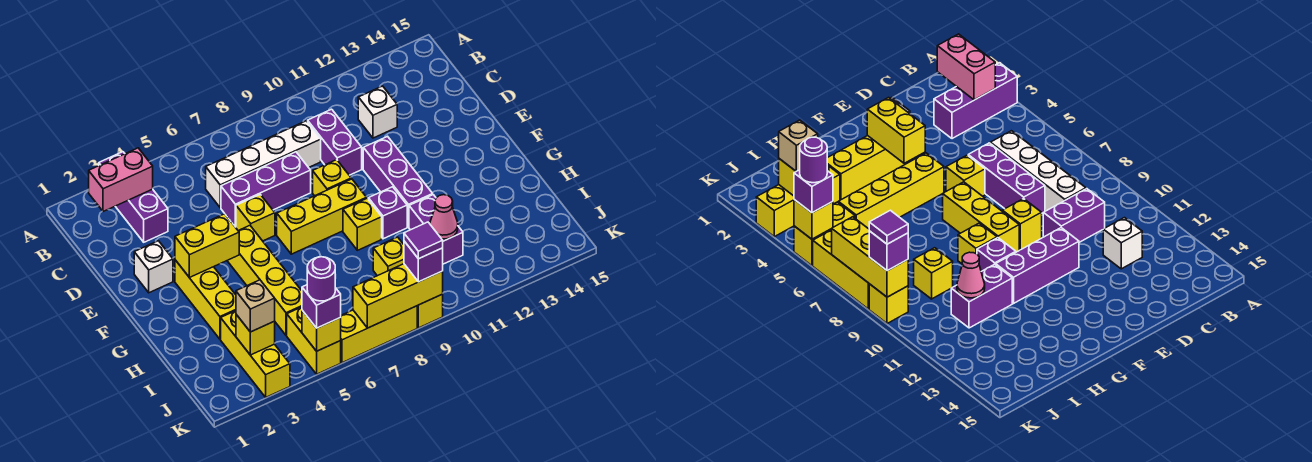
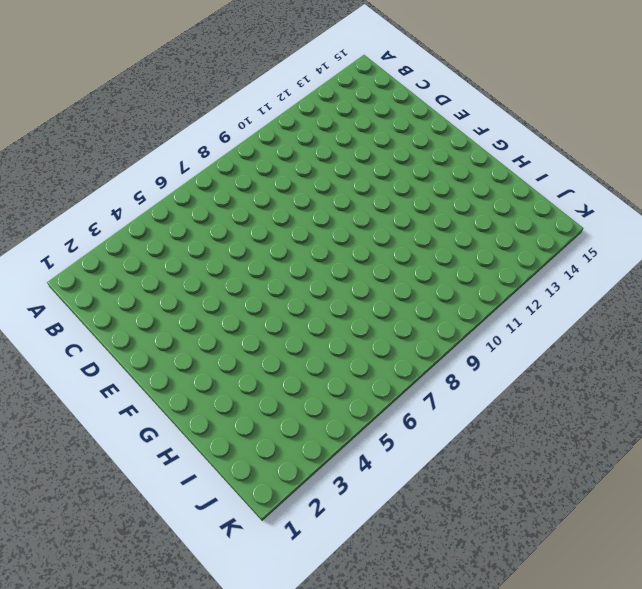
none -> purple brick A3:C3 level 1
none -> white brick C6:C9 level 1
none -> purple brick C10:D10 level 1
none -> white brick C12 level 1

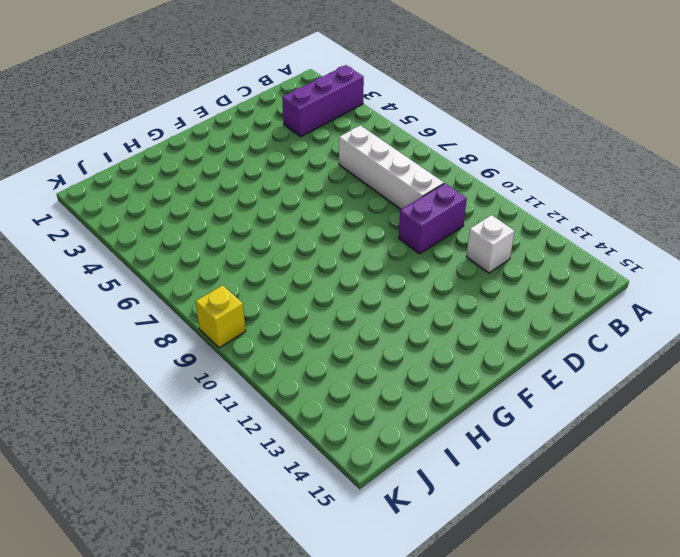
none -> purple brick D6:D8 level 1
none -> white brick E2 level 1
none -> yellow brick E6 level 1
none -> yellow brick E9 level 1

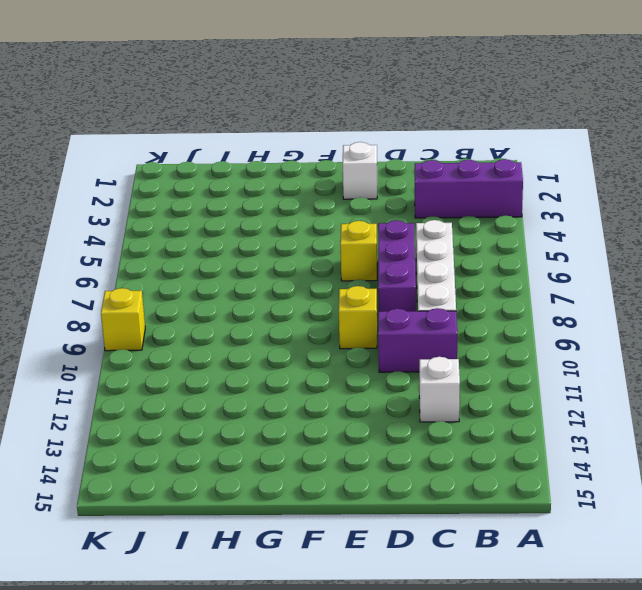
none -> purple brick E11:G11 level 1
none -> yellow brick F3:H3 level 1
none -> yellow brick F5:I5 level 1
none -> yellow brick F7:F9 level 1

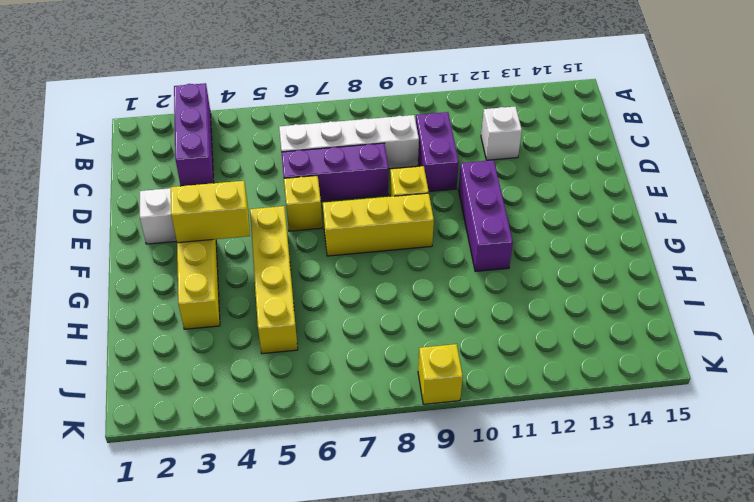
none -> yellow brick G9 level 1
none -> purple brick G10 level 1
none -> purple brick H11:I11 level 1
none -> yellow brick I3:K3 level 1

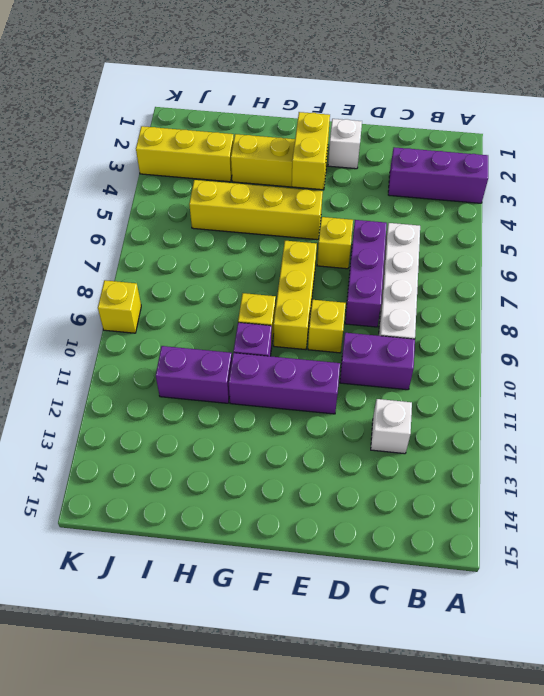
none -> yellow brick I9 level 1
none -> yellow brick J5:K5 level 1
none -> yellow brick K6:K8 level 1
none -> pink brick B2:B3 level 2

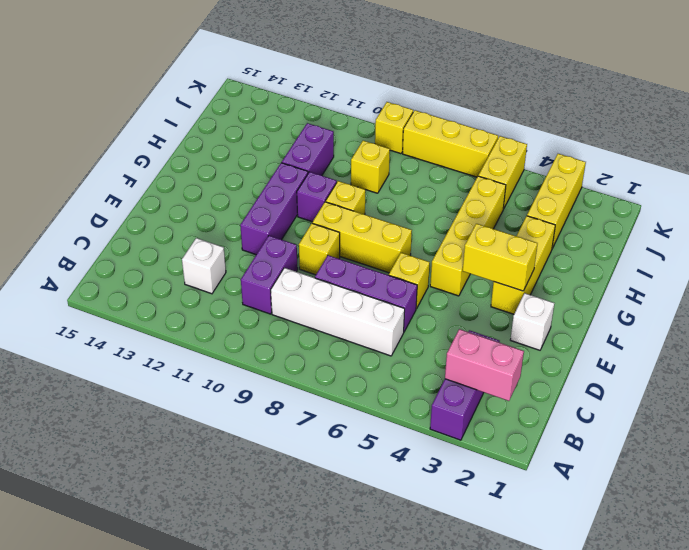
none -> pink cone I11 level 2
none -> yellow brick J3 level 2
none -> yellow brick K5 level 2
none -> yellow brick K7:K9 level 2

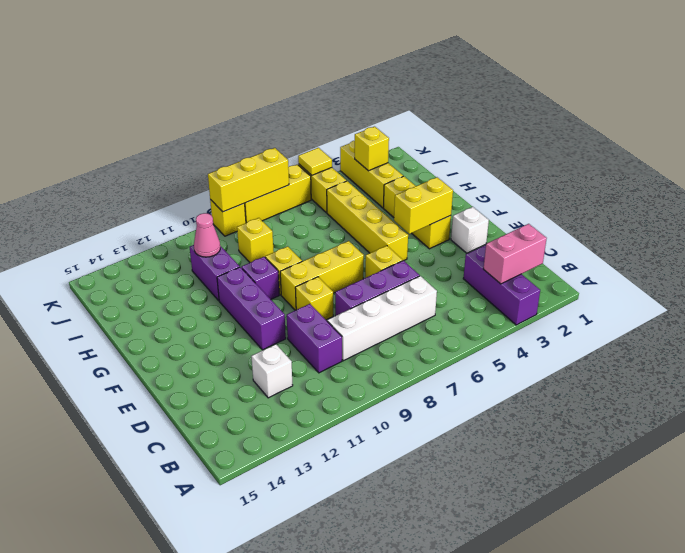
yellow tile K5 level 2 -> yellow brick K5 level 2
none -> tan brick J3 level 3
none -> purple brick K5 level 3
none -> purple brick K9 level 3
none -> purple round brick K5 level 4

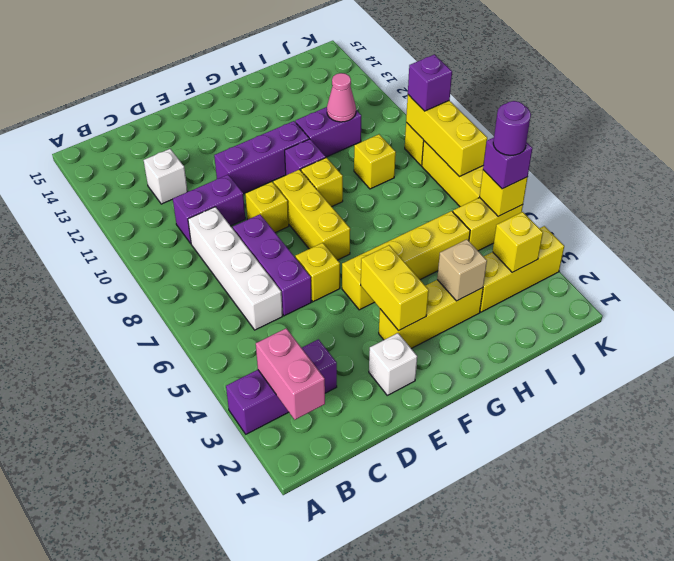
tan brick H3 level 2 -> tan brick J3 level 3
none -> purple tile K9 level 4

